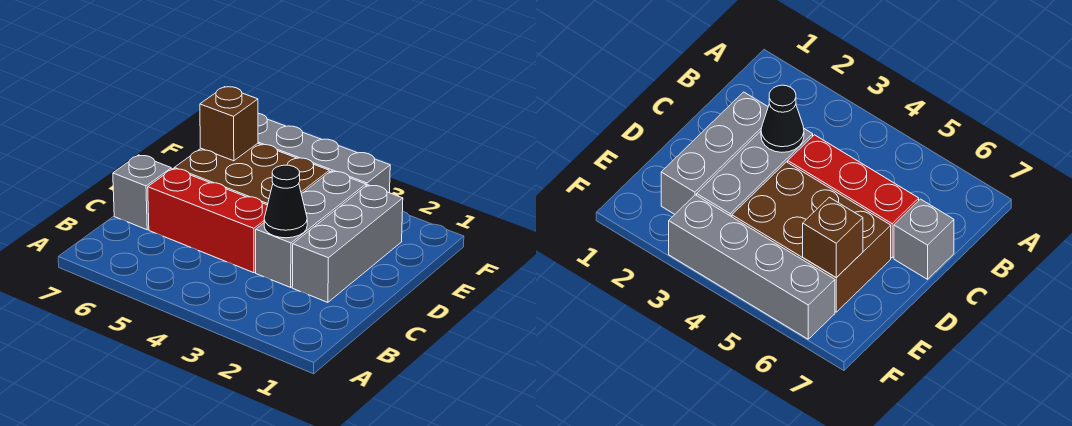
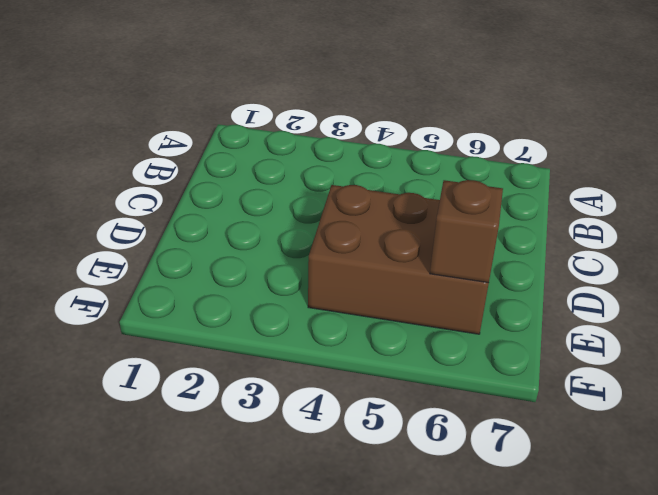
none -> grey brick C2:E2 level 1
none -> grey brick C3:E3 level 1

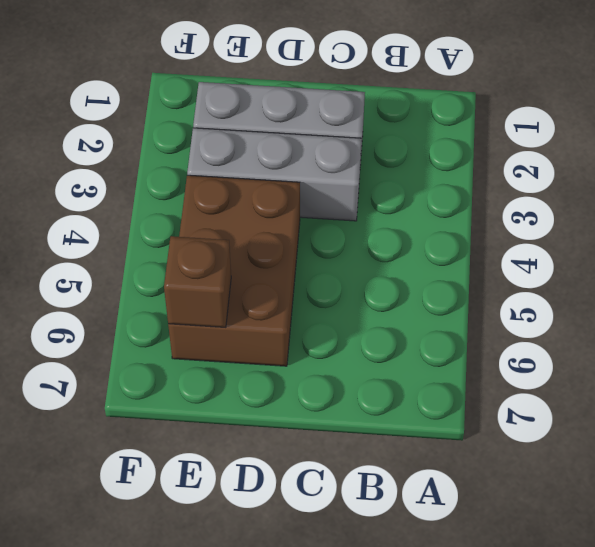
none -> red brick C4:C6 level 1
none -> grey brick C7 level 1

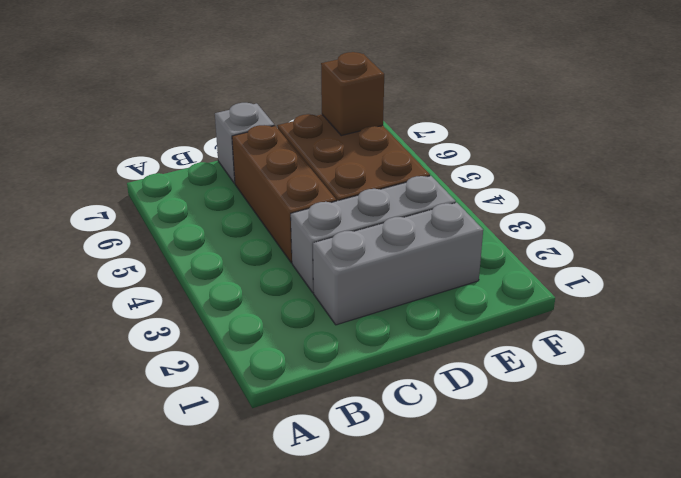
brown brick C4:C6 level 1 -> red brick C4:C6 level 1
none -> grey brick F3:F6 level 1
none -> black cone C3 level 2

